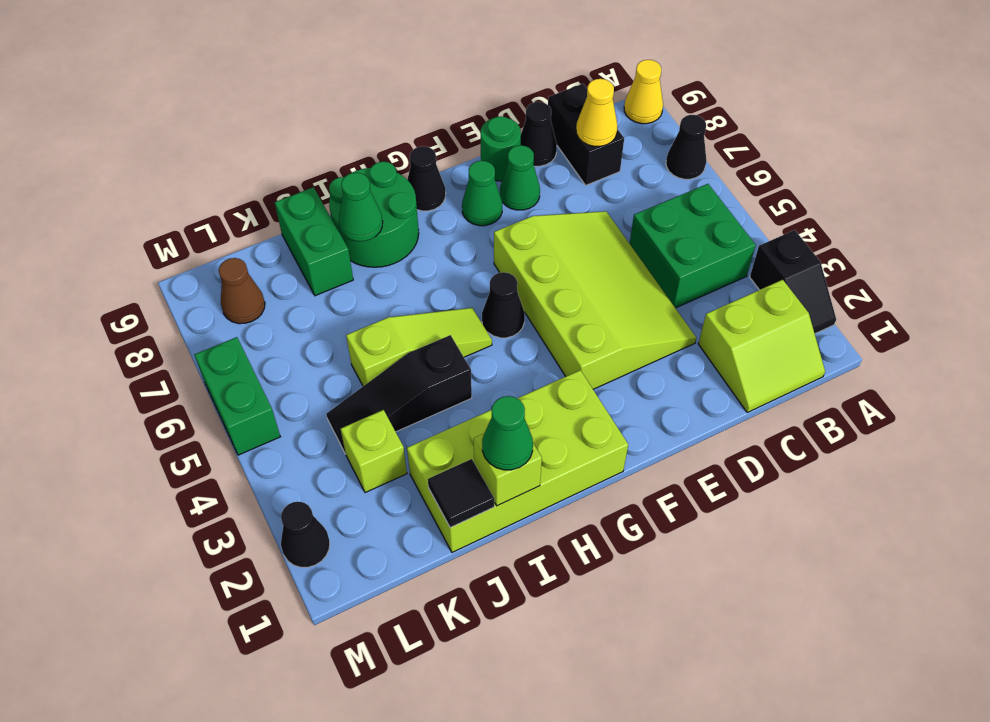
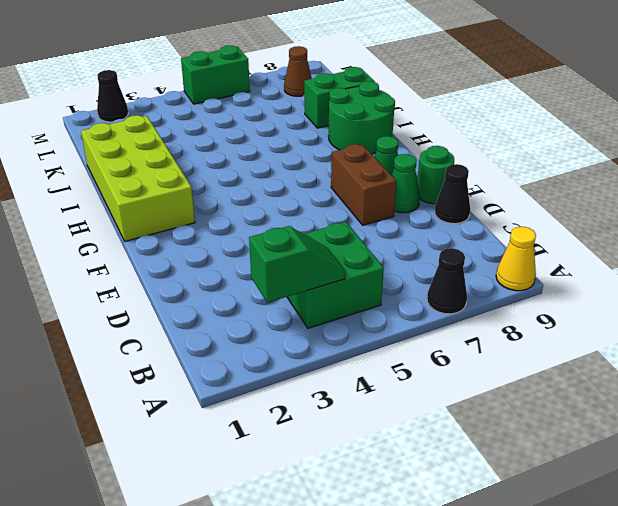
green slope B3:B4 level 2 top 3 -> none
brown brick E7:F7 level 1 -> none
none -> black slope A2:A3 level 1 top 3
none -> lime slope B1:C2 level 1 top 2
none -> black brick C8:C9 level 1

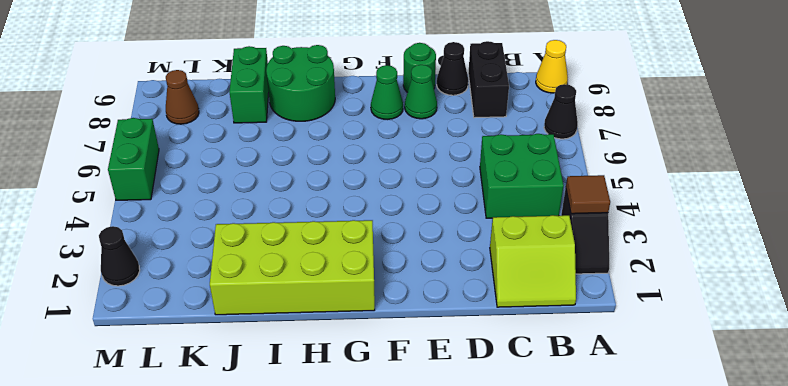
brown tile A3 level 2 -> none
none -> lime slope D3:F6 level 1 top F
none -> black cone G5 level 1
none -> black cone G9 level 1

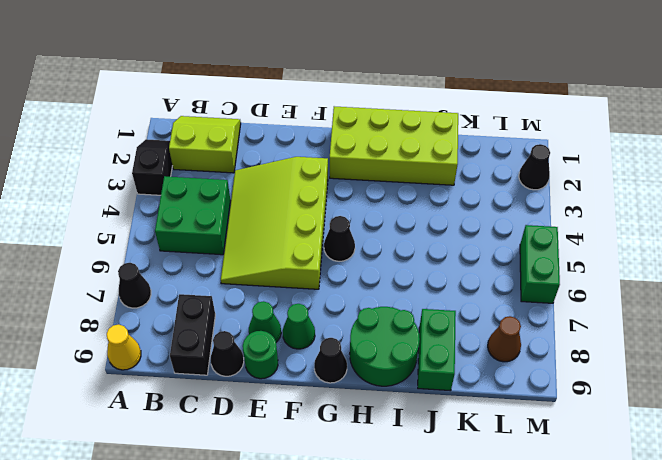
none -> lime slope H5:J5 level 1 top J
none -> black slope I4:K4 level 1 top I
none -> lime brick K3 level 1

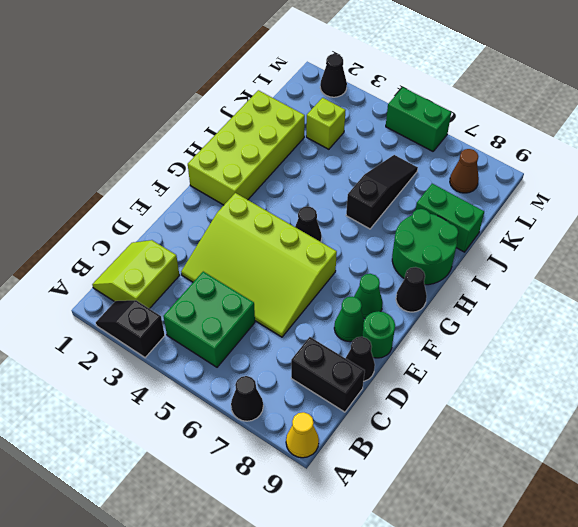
black slope I6:K6 level 1 top I -> black slope I4:K4 level 1 top I
none -> lime slope H5:J5 level 1 top J
none -> yellow cone C8 level 2
none -> lime brick I1 level 2

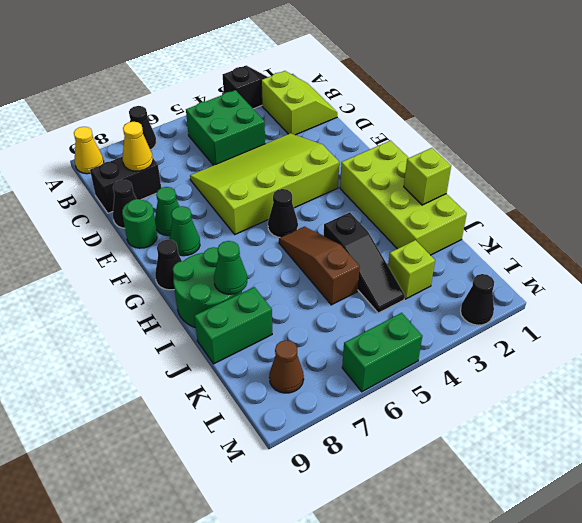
brown slope H5:J5 level 1 top J -> lime slope H5:J5 level 1 top J
none -> black tile J1 level 2
none -> green cone I1 level 3

